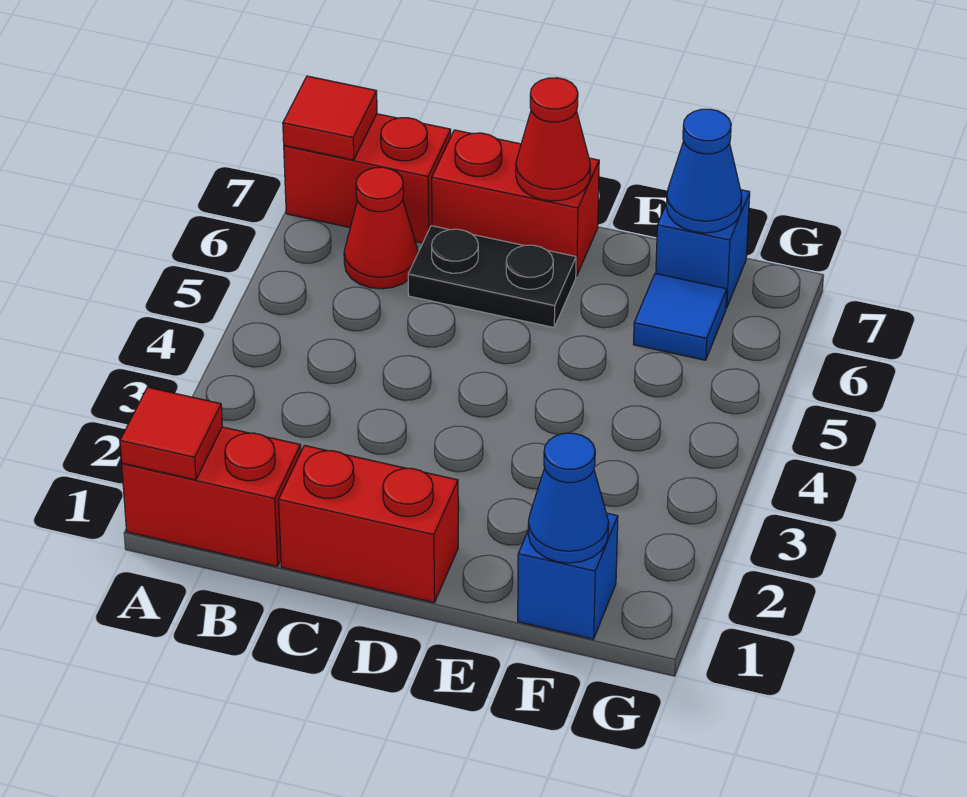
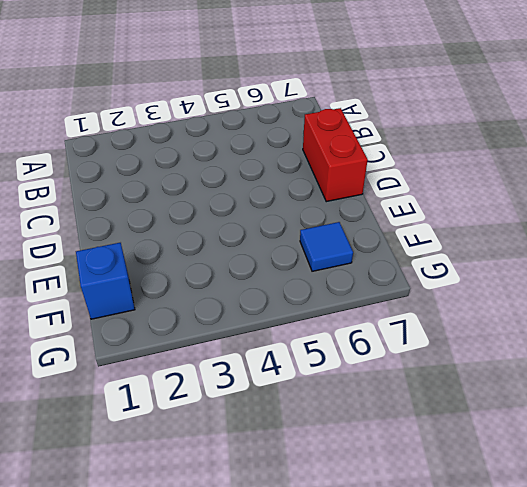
none -> red brick A1:B1 level 1
none -> red brick A7:B7 level 1
none -> red cone B6 level 1

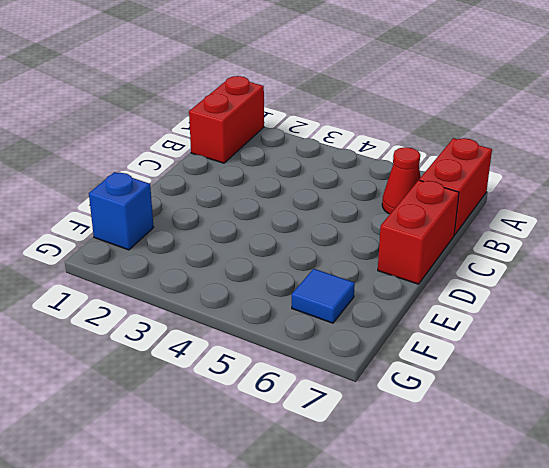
none -> red brick C1:D1 level 1
none -> black plate C6:D6 level 1
none -> blue brick F7 level 1

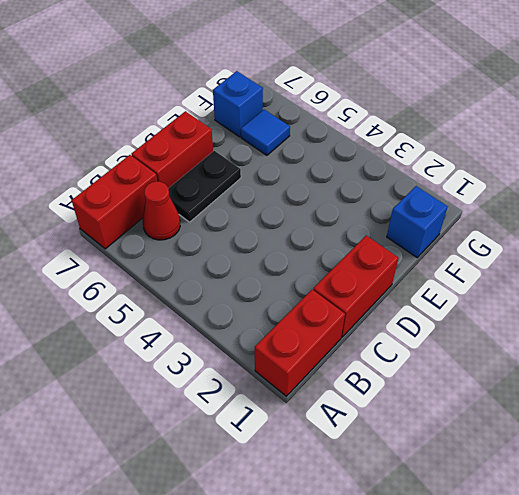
none -> red tile A1 level 2
none -> red tile A7 level 2
none -> red cone D7 level 2

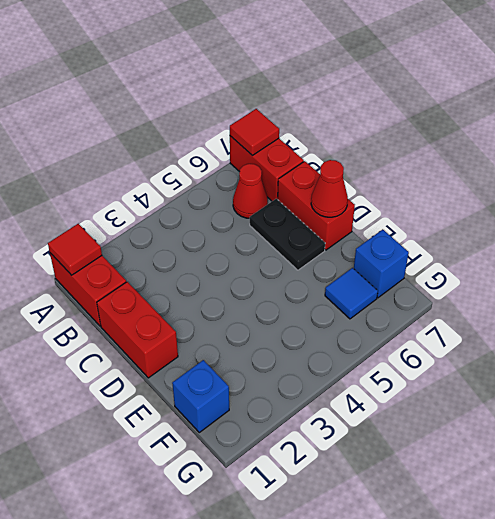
none -> blue cone F1 level 2
none -> blue cone F7 level 2

